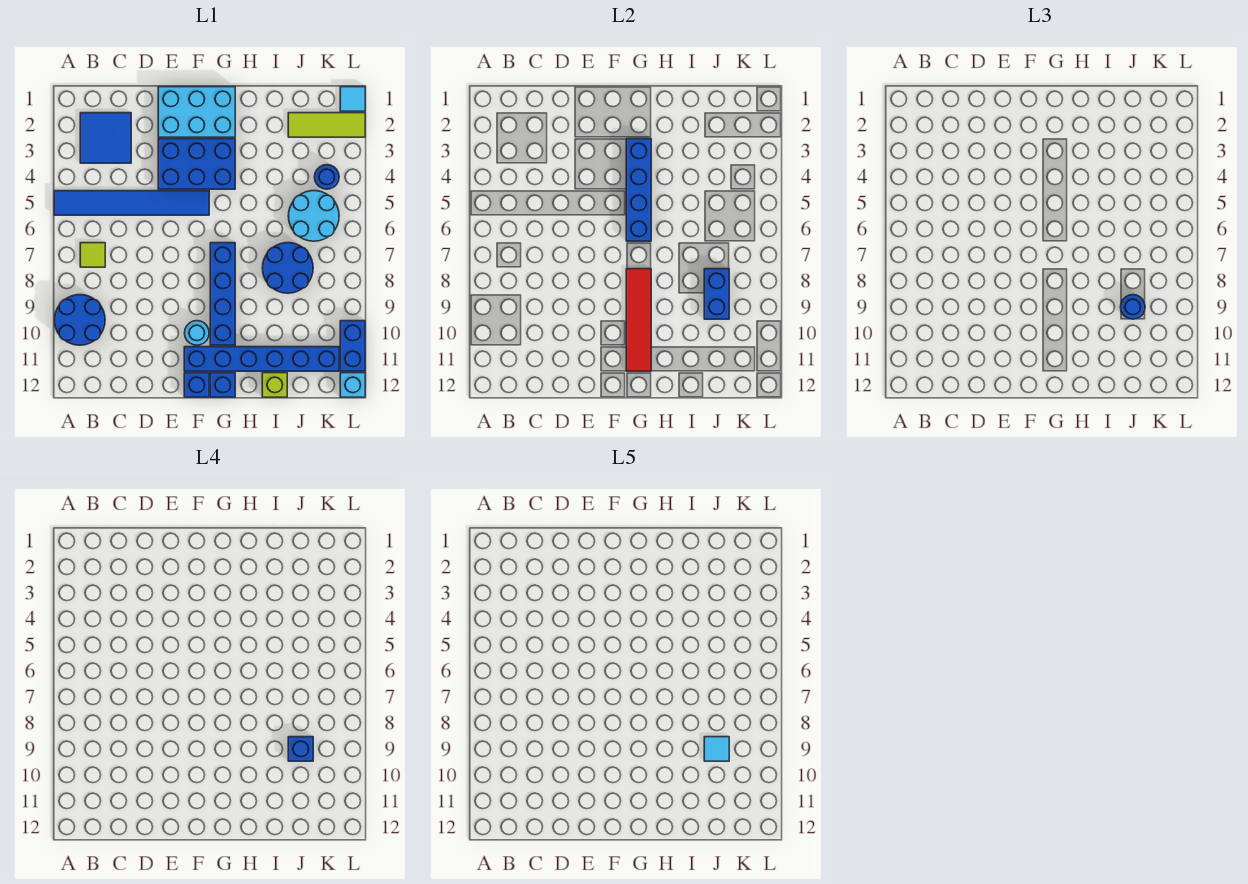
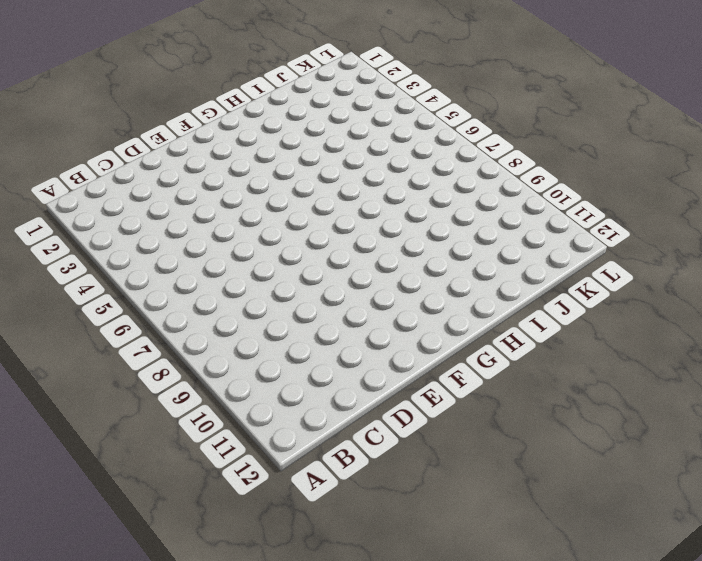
none -> blue tile A5:F5 level 1
none -> blue round brick A9:B10 level 1
none -> blue tile B2:C3 level 1

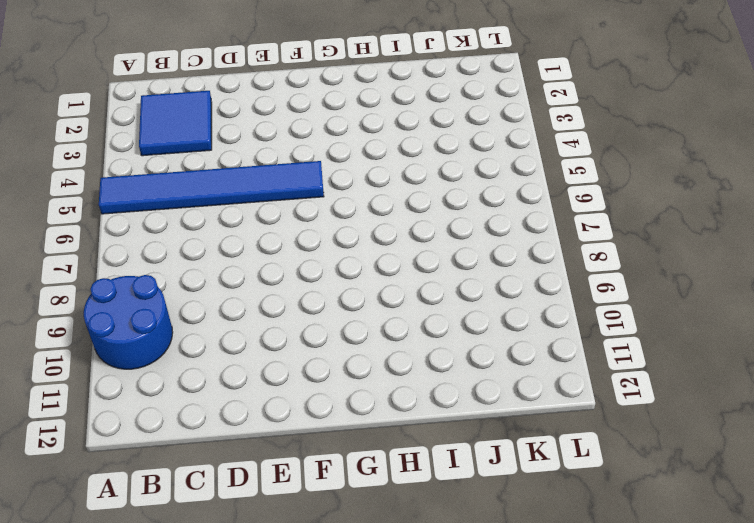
none -> lime tile B7 level 1
none -> cyan brick E1:G2 level 1
none -> blue brick E3:G4 level 1

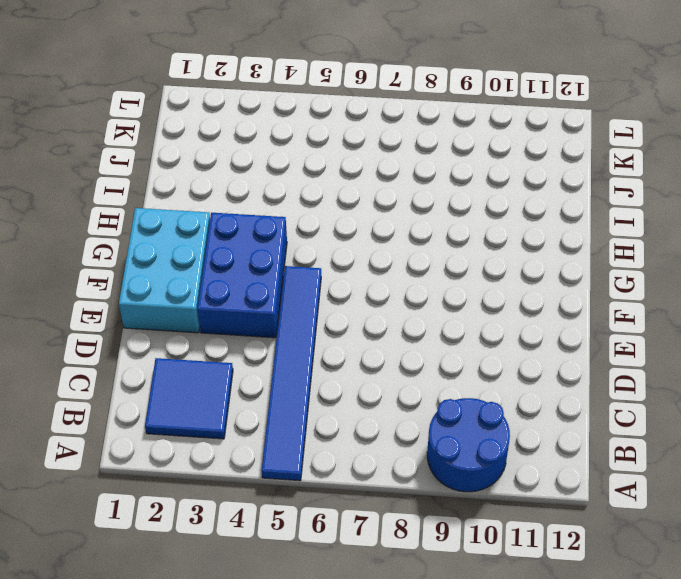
none -> lime tile B7 level 1
none -> cyan round brick F10 level 1
none -> blue brick F11:K11 level 1

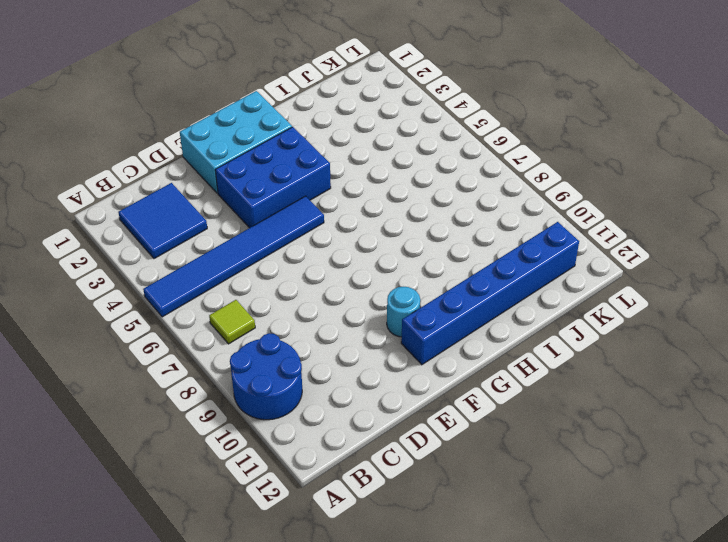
none -> blue brick F12 level 1
none -> blue brick G7:G10 level 1
none -> blue brick G12 level 1

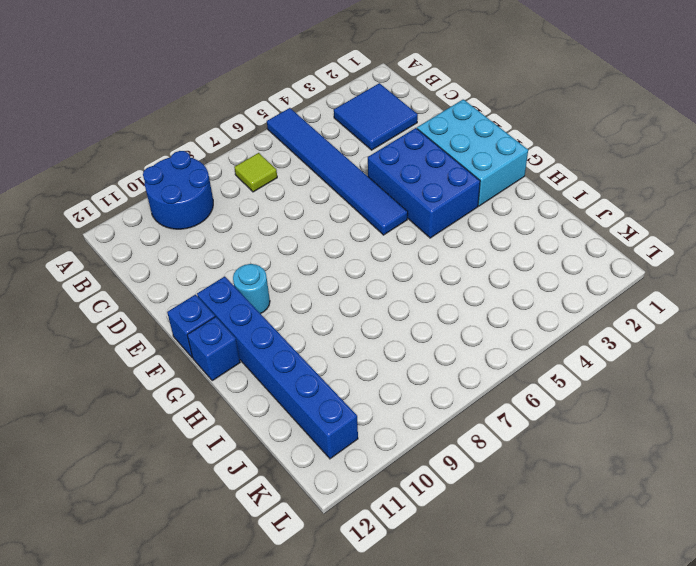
none -> blue brick G7:G10 level 1
none -> blue round brick I7:J8 level 1
none -> lime brick I12 level 1

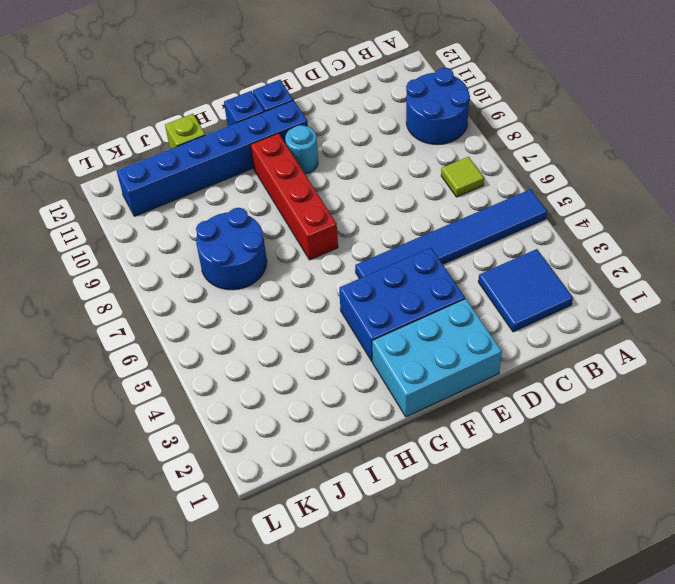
red brick G7:G10 level 1 -> blue brick G7:G10 level 1
none -> lime tile J2:L2 level 1
none -> cyan round brick J5:K6 level 1
none -> blue round brick K4 level 1

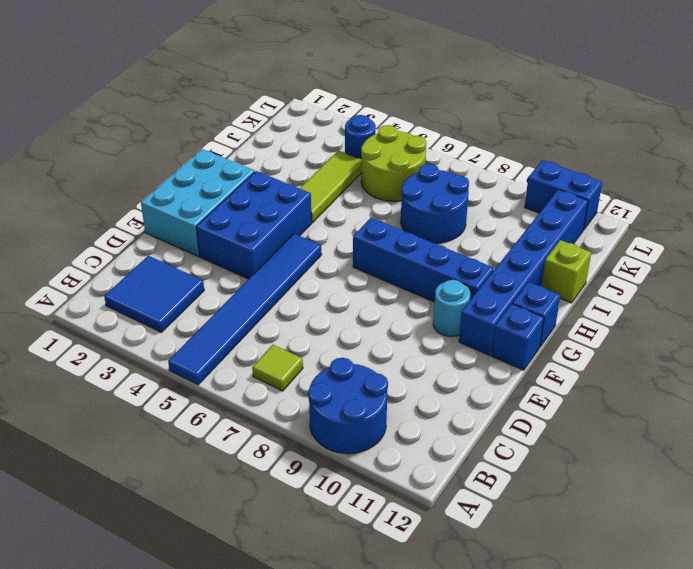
lime tile H4:J4 level 1 -> lime tile J2:L2 level 1
lime round brick J5:K6 level 1 -> cyan round brick J5:K6 level 1
none -> cyan tile L1 level 1
none -> cyan brick L12 level 1
none -> blue brick G3:G6 level 2

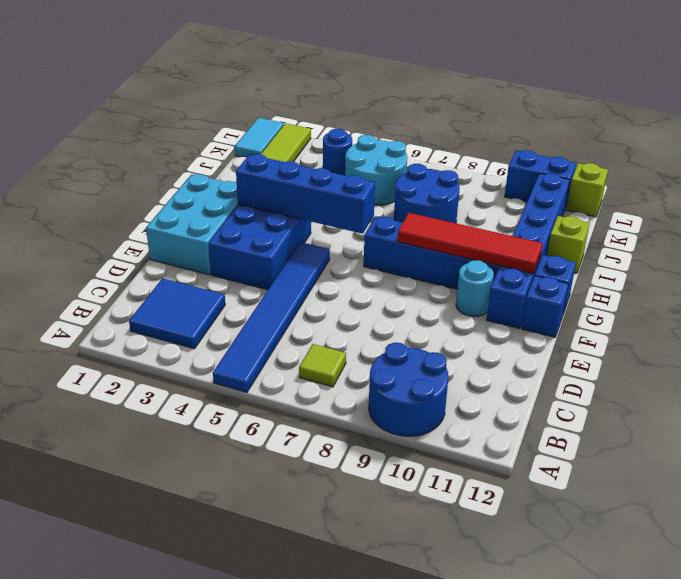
cyan tile K1:L1 level 1 -> cyan tile L1 level 1
lime brick L12 level 1 -> cyan brick L12 level 1
none -> blue brick J8:J9 level 2
none -> blue round brick J9 level 3
none -> blue brick J9 level 4

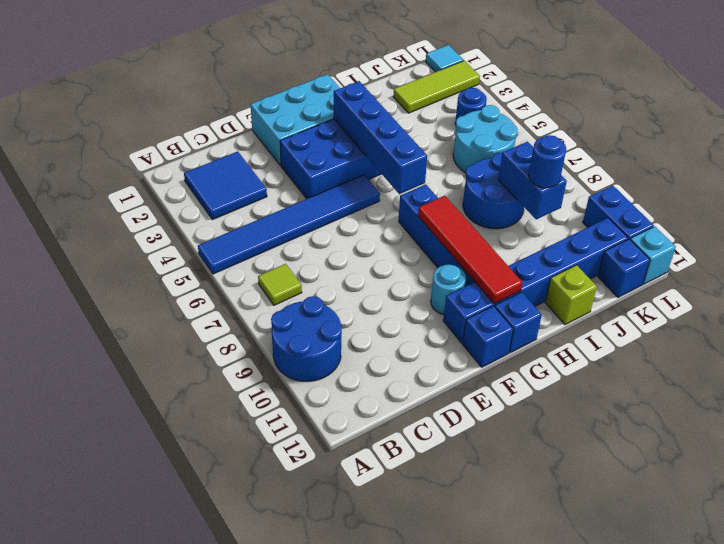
blue brick K12 level 1 -> blue brick J9 level 4
none -> cyan tile J9 level 5

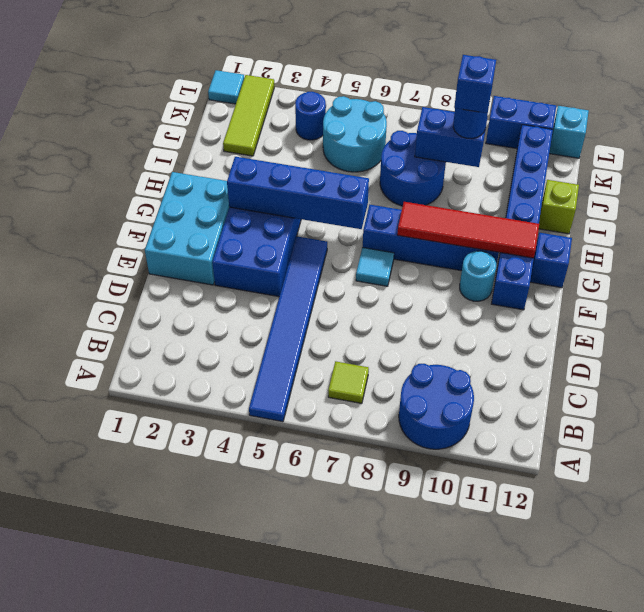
cyan tile F7 level 1 -> cyan tile J9 level 5
none -> blue tile B2:C3 level 1
none -> blue brick F12 level 1

